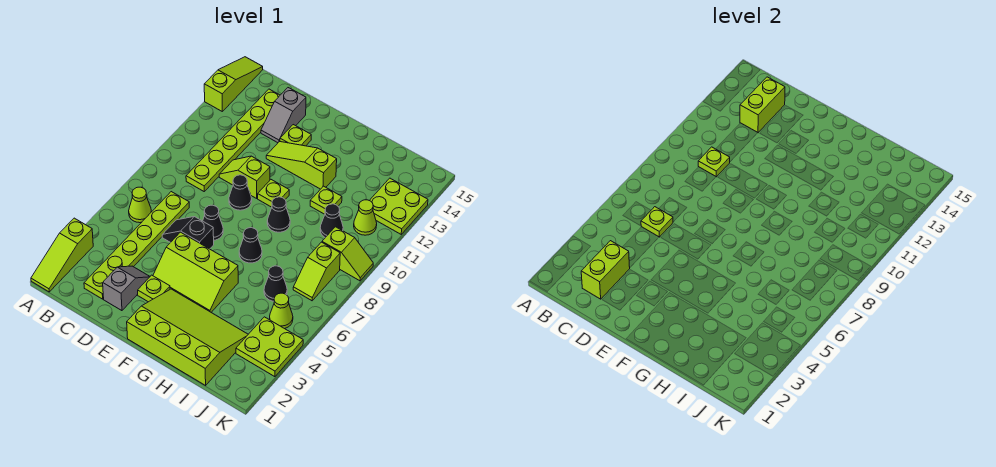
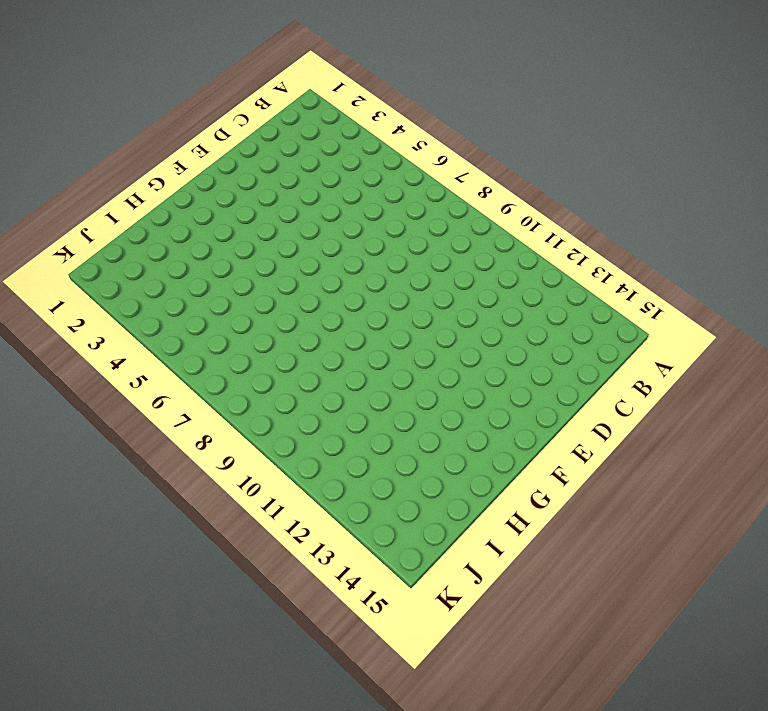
none -> lime slope A1:A3 level 1 top 3
none -> lime slope A13:A15 level 1 top 13
none -> lime cone B6 level 1
none -> lime plate C2:C7 level 1

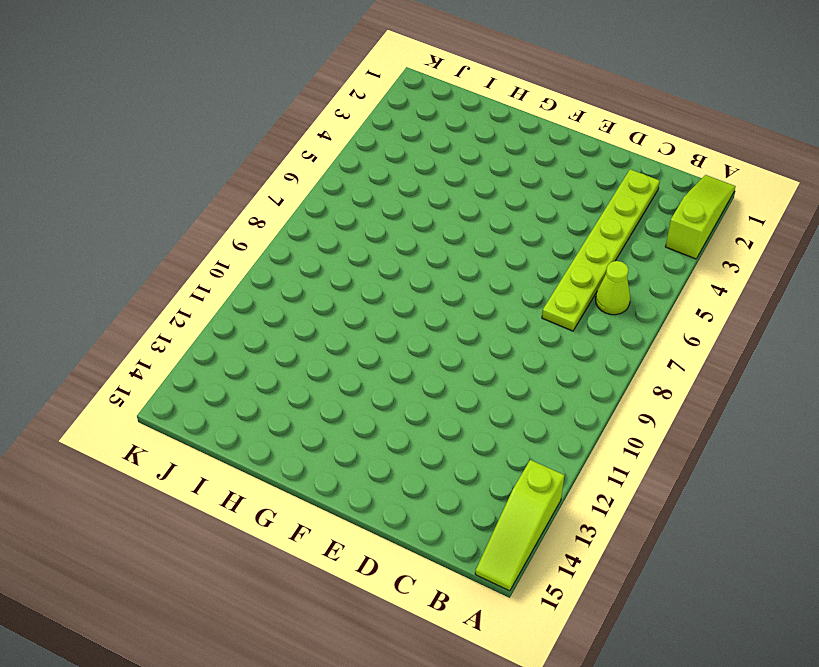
none -> lime plate C9:C14 level 1
none -> grey slope D2:D3 level 1 top 2
none -> black slope D6:E6 level 1 top E
none -> lime slope D10:E10 level 1 top E

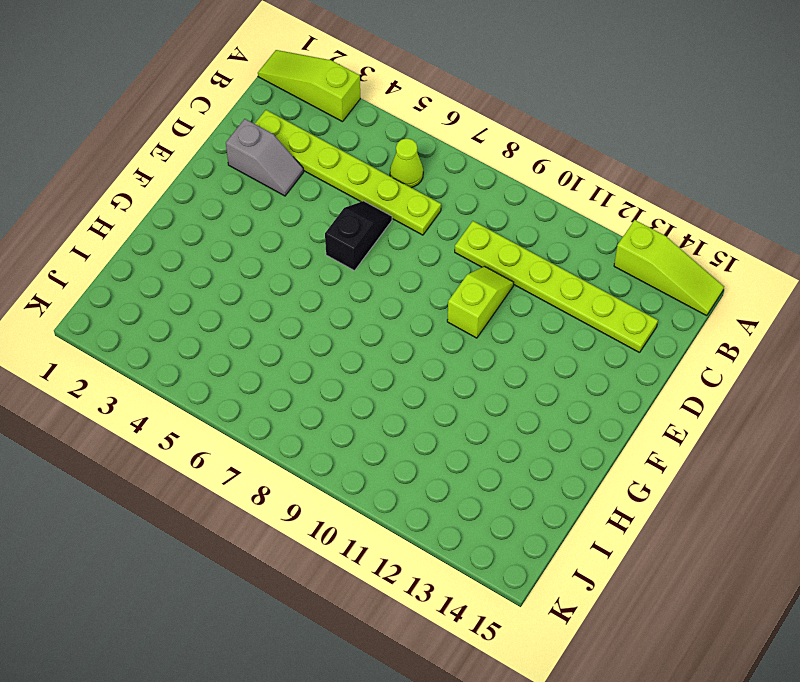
none -> grey slope D13:D14 level 1 top 14
none -> lime plate E3 level 1
none -> lime slope E4:G5 level 1 top 5
none -> black cone E7 level 1

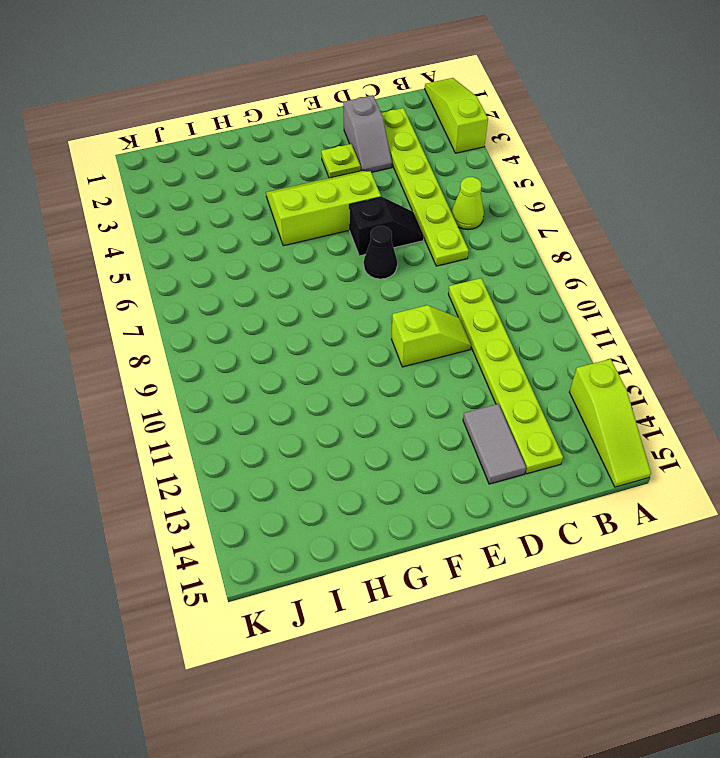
grey tile D13:D14 level 1 -> grey slope D13:D14 level 1 top 14
none -> black cone E9 level 1
none -> lime slope E12:G12 level 1 top G
none -> lime plate E13 level 1
none -> lime slope F1:I3 level 1 top 1

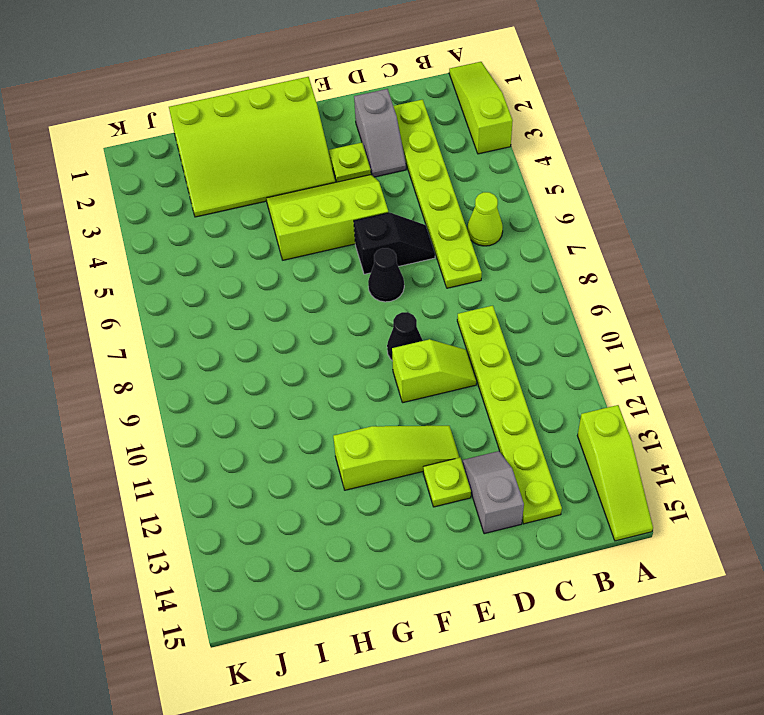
none -> lime plate F10 level 1
none -> black cone G7 level 1
none -> black cone G9 level 1
none -> lime plate H11 level 1

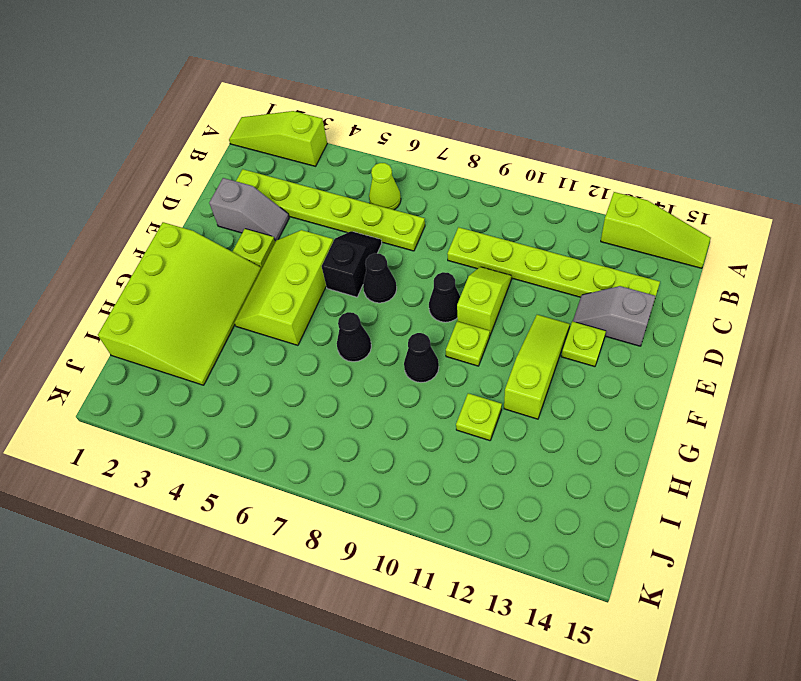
none -> black cone I6 level 1
none -> black cone I10 level 1
none -> lime plate J3:K4 level 1
none -> lime cone J5 level 1

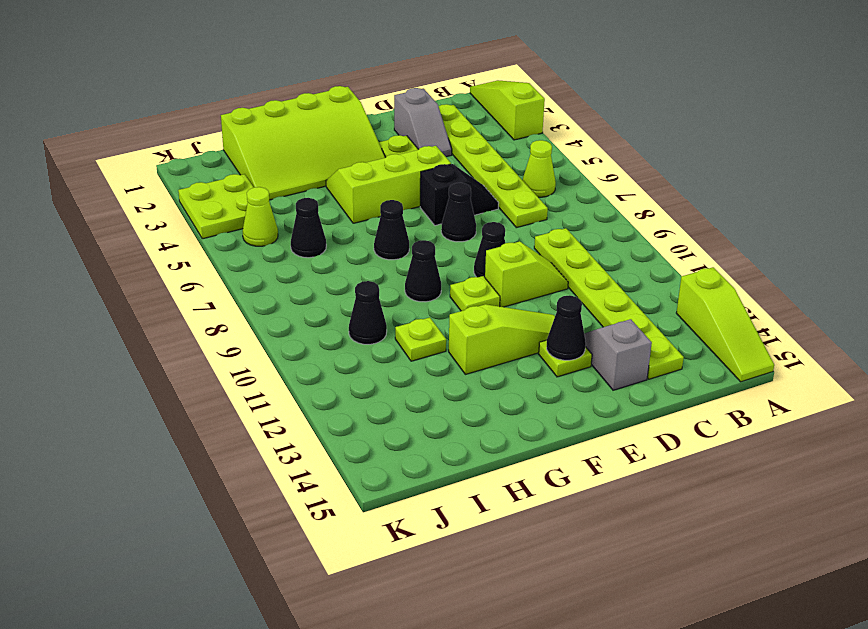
black cone E13 level 2 -> none
none -> lime slope J7:J8 level 1 top 8
none -> lime slope J9:K9 level 1 top J
none -> lime cone J11 level 1
none -> lime plate J12:K13 level 1

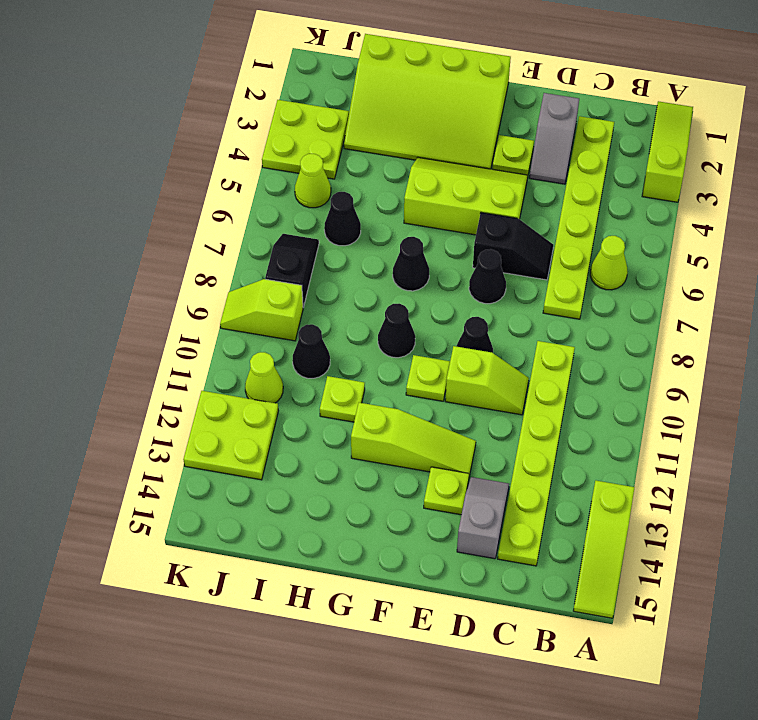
black slope J7:J8 level 1 top 8 -> lime slope J7:J8 level 1 top 8
none -> lime brick C2:C3 level 2
none -> lime plate C6 level 2
none -> lime plate C10 level 2
none -> lime brick C13:C14 level 2

